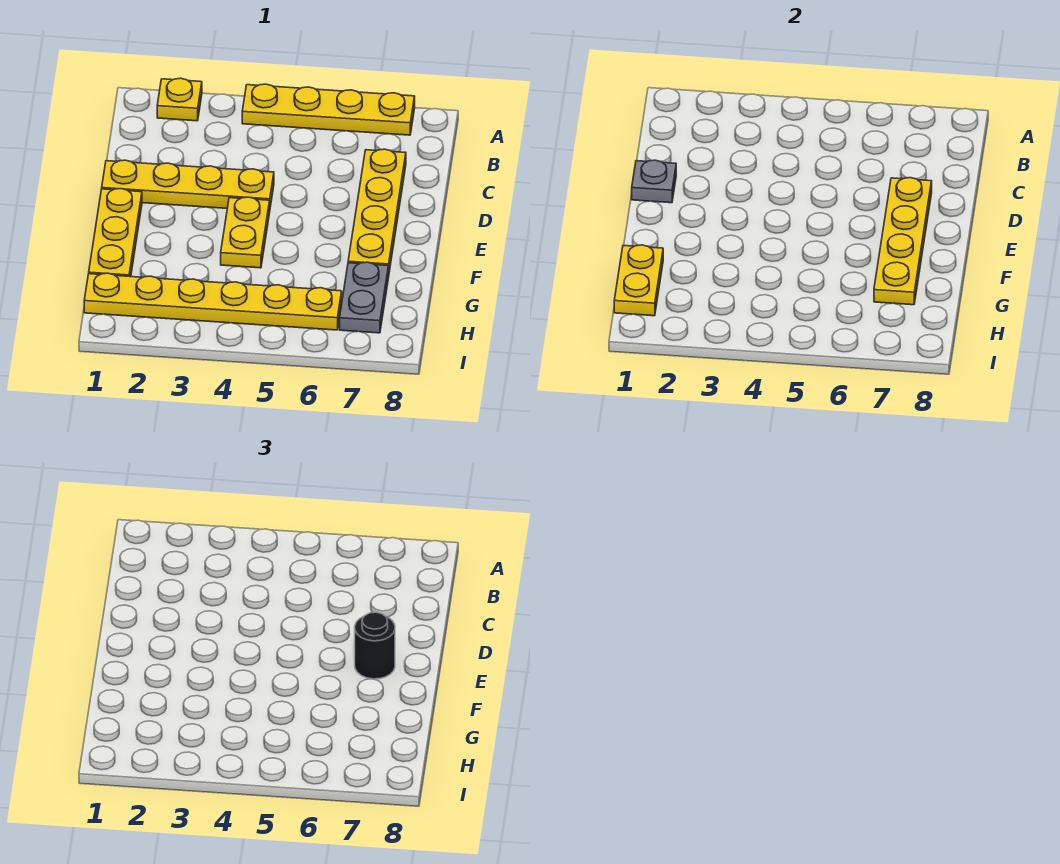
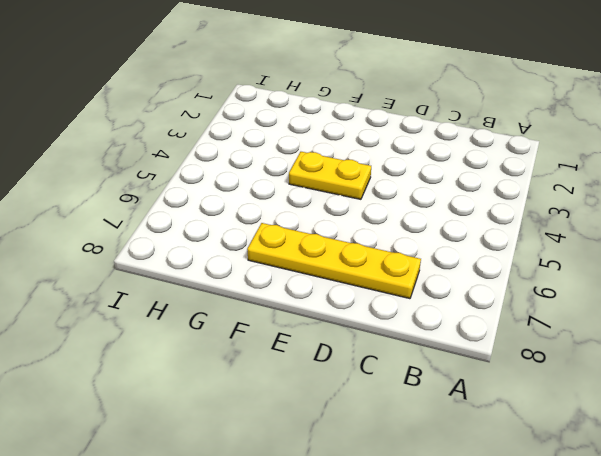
none -> yellow plate A2 level 1
none -> yellow plate A4:A7 level 1
none -> yellow plate D1:D4 level 1

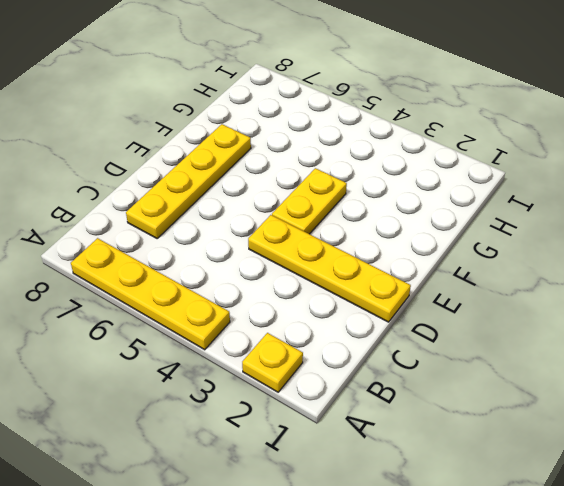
none -> yellow plate E1:G1 level 1
none -> grey plate G7:H7 level 1
none -> yellow plate H1:H6 level 1

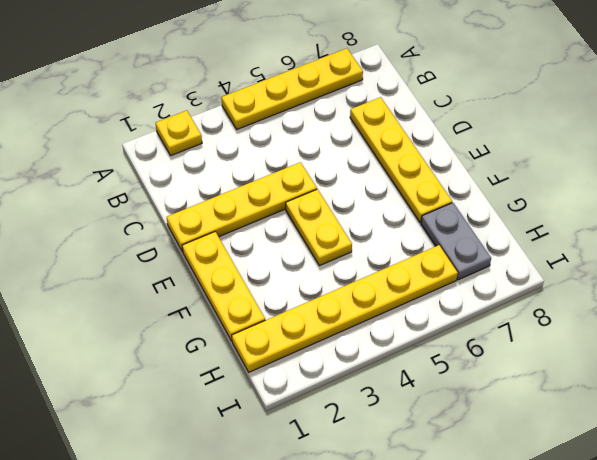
none -> grey plate D1 level 2
none -> yellow plate D7:G7 level 2
none -> yellow plate G1:H1 level 2

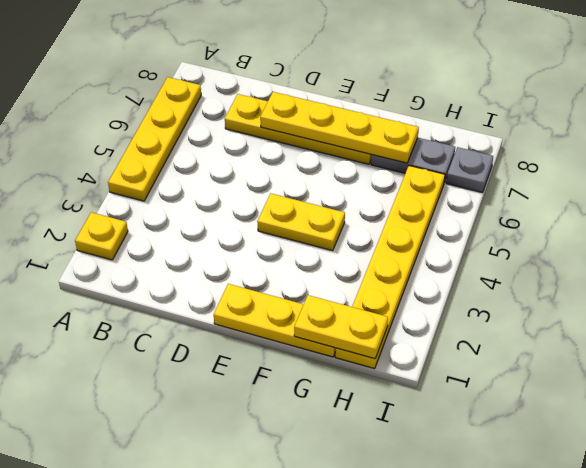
grey plate I7 level 1 -> grey plate D1 level 2
none -> yellow plate D1:D4 level 1
none -> black round brick E7 level 3

